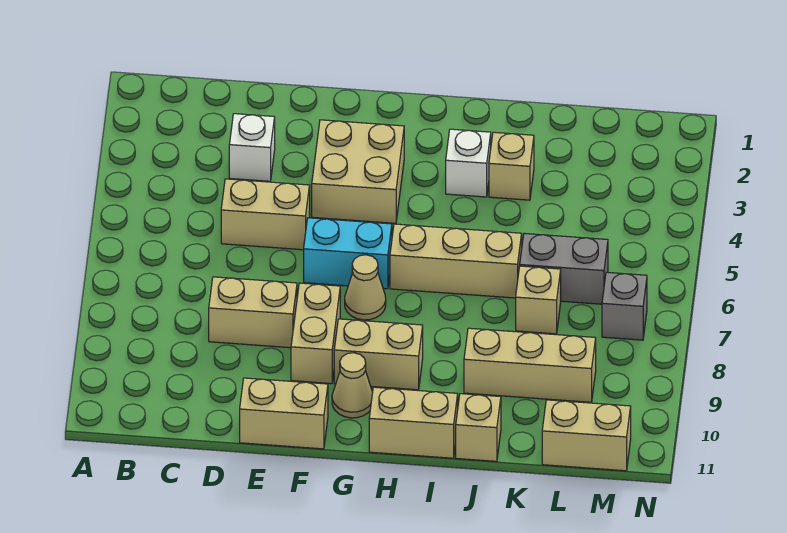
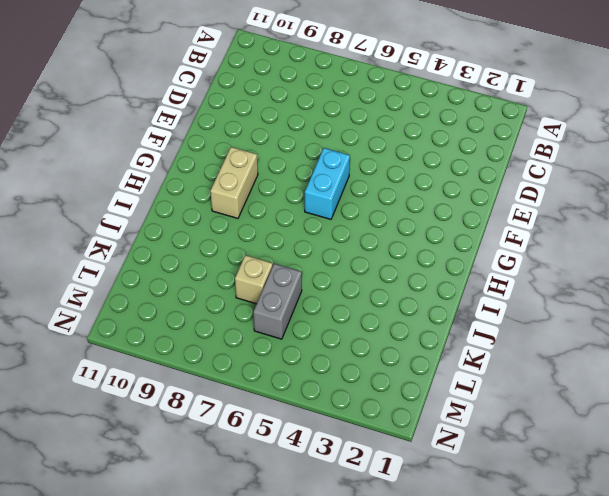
none -> white brick D3 level 1
none -> tan brick D5:E5 level 1
none -> tan brick D8:E8 level 1

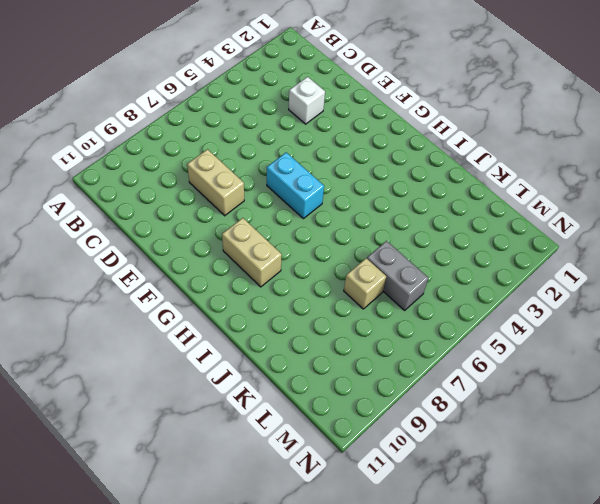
none -> tan brick D5:E5 level 1
none -> tan brick E11:F11 level 1
none -> tan brick F3:G4 level 1

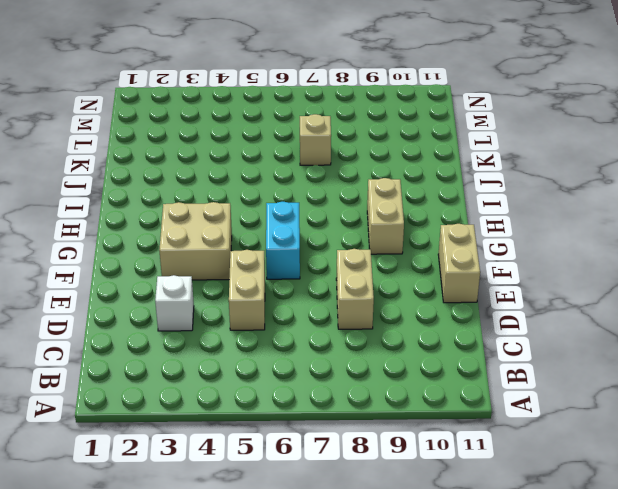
none -> tan brick F8:F9 level 1
none -> tan cone G7 level 1
none -> tan cone G10 level 1

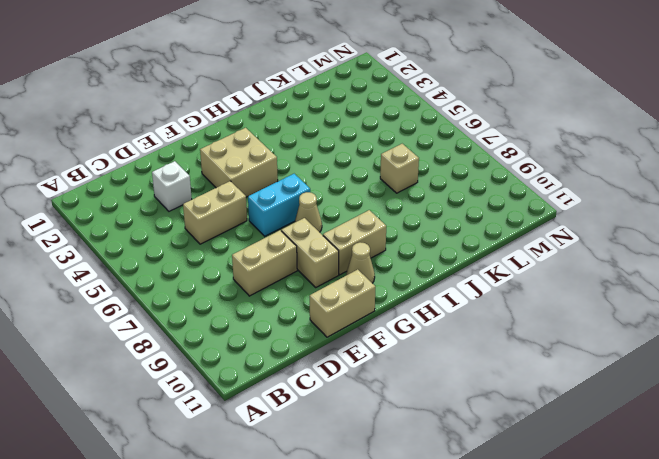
none -> tan brick H6:J6 level 1
none -> tan brick H11:I11 level 1
none -> white brick I3 level 1

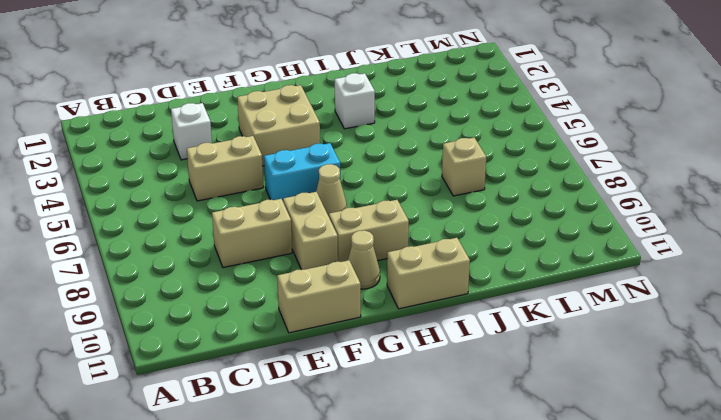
none -> tan brick H6:J6 level 1
none -> tan brick J3 level 1
none -> tan brick J9:L9 level 1

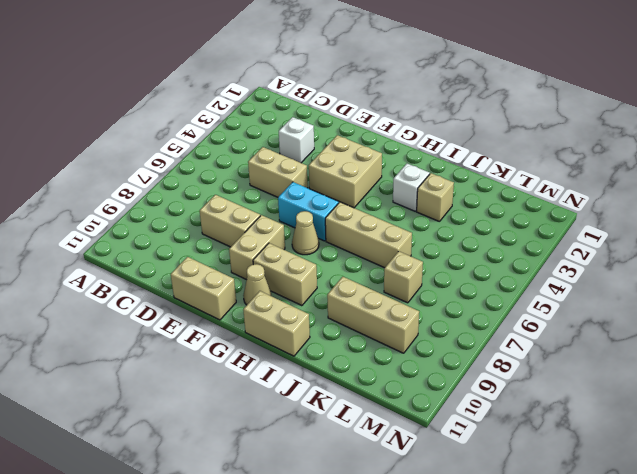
none -> tan brick J11 level 1
none -> grey brick K6:L6 level 1
none -> tan brick L11:M11 level 1

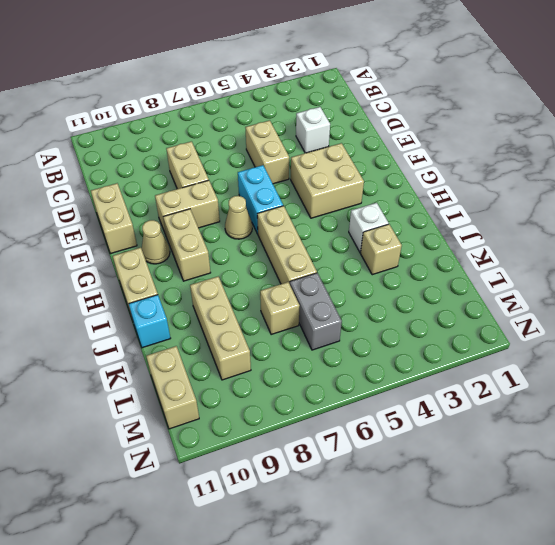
cyan brick J11 level 1 -> tan brick J11 level 1
none -> grey brick M7 level 1

